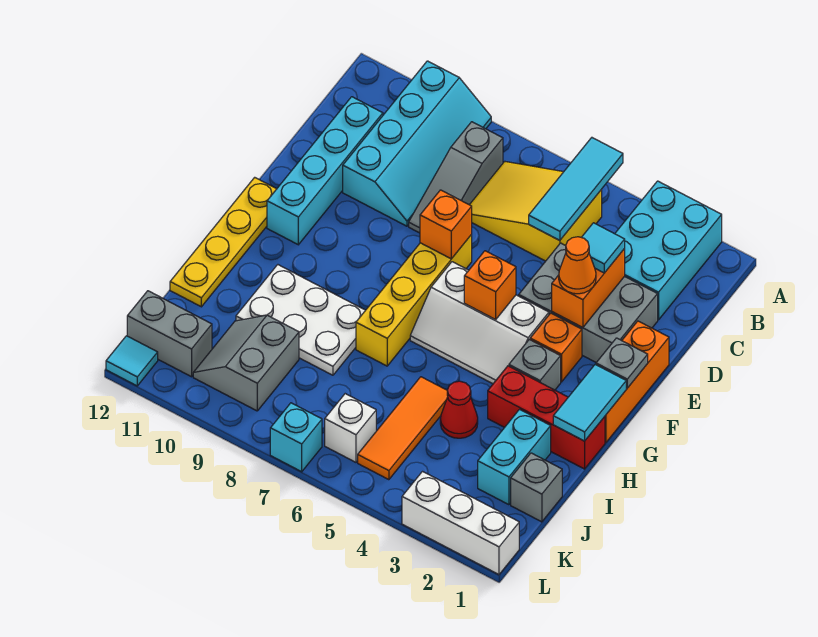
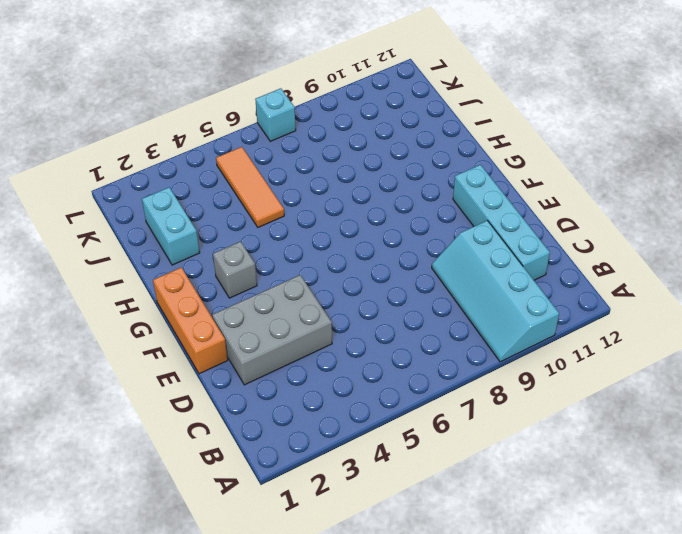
none -> cyan brick A2:C3 level 1
none -> yellow slope B5:C7 level 1 top 5
none -> grey slope B8:D8 level 1 top B
none -> yellow brick E7:H7 level 1

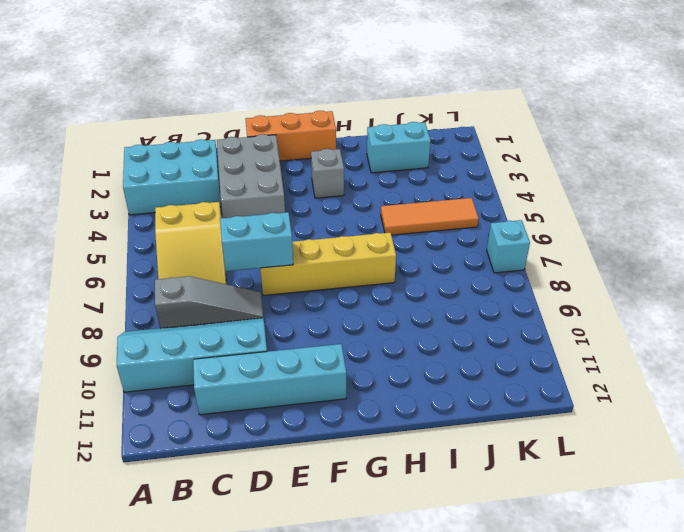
cyan brick D7:E7 level 2 -> orange brick E7 level 2
none -> orange brick F3 level 1
none -> white slope F4:G6 level 1 top F
none -> yellow plate F12:I12 level 1
none -> red brick H1:H3 level 1

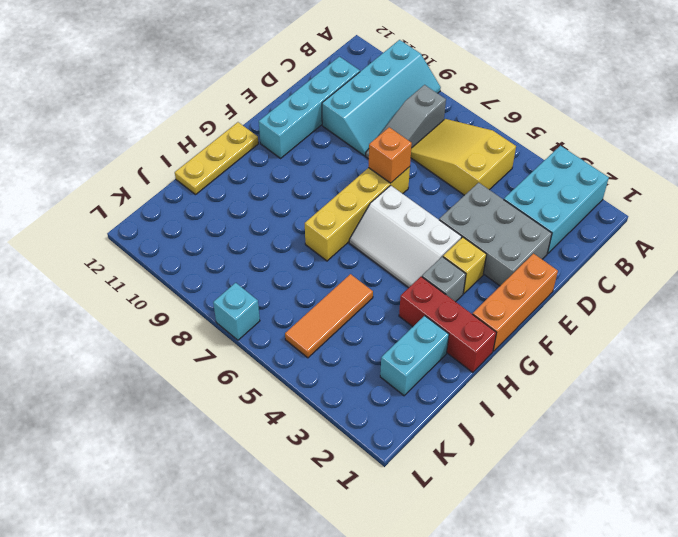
yellow brick F3 level 1 -> orange brick F3 level 1
yellow plate G12:I12 level 1 -> yellow plate F12:I12 level 1
none -> white plate H8:I10 level 1
none -> red cone I4 level 1
none -> grey brick J1 level 1
none -> grey slope J9:K10 level 1 top 9

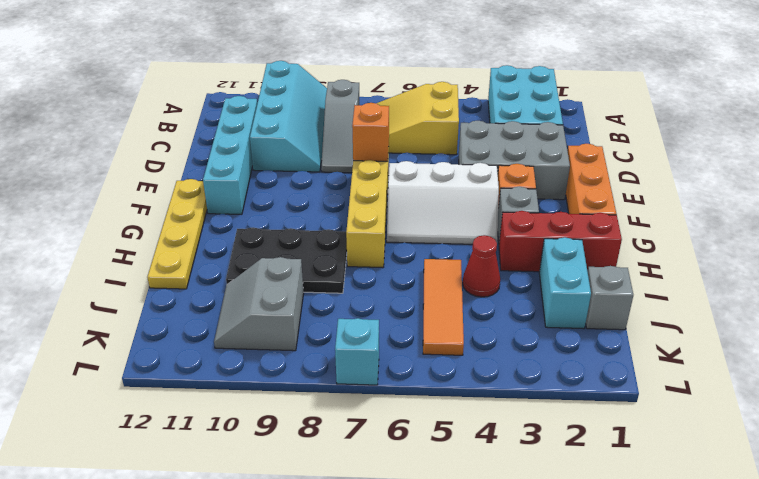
black plate H8:I10 level 1 -> white plate H8:I10 level 1
none -> white brick K6 level 1
none -> grey brick K11:K12 level 1
none -> white brick L1:L3 level 1
none -> cyan tile L12 level 1

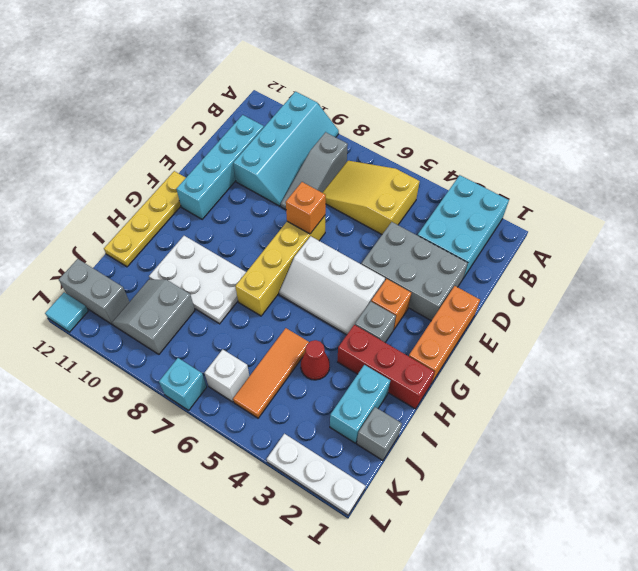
white plate L1:L3 level 1 -> white brick L1:L3 level 1
none -> cyan tile A5:C5 level 2
none -> orange brick D3:E3 level 2
none -> grey plate F1 level 2
none -> orange brick F5 level 2

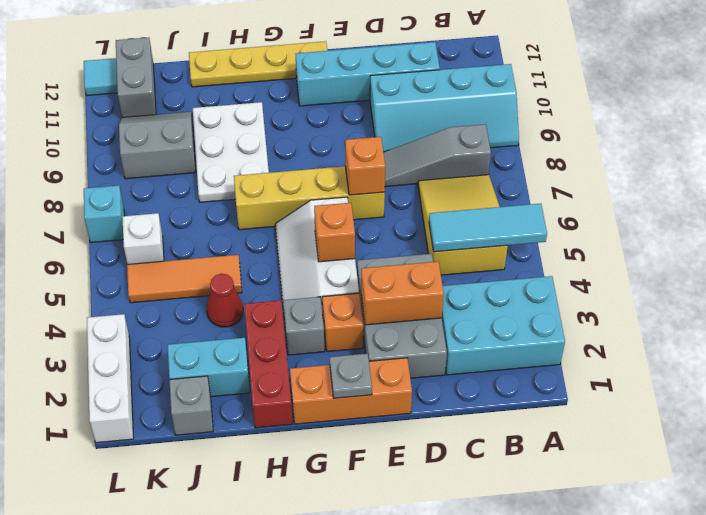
none -> cyan tile G1:H1 level 2
none -> cyan tile D3 level 3
none -> orange cone E3 level 3

